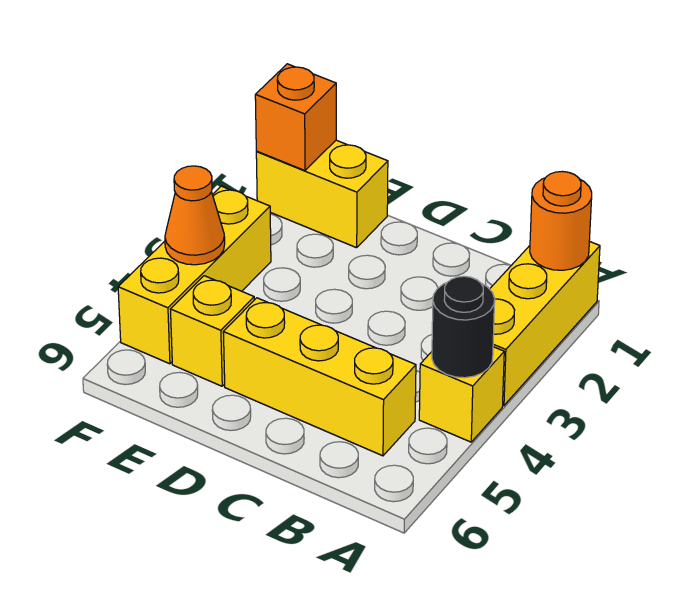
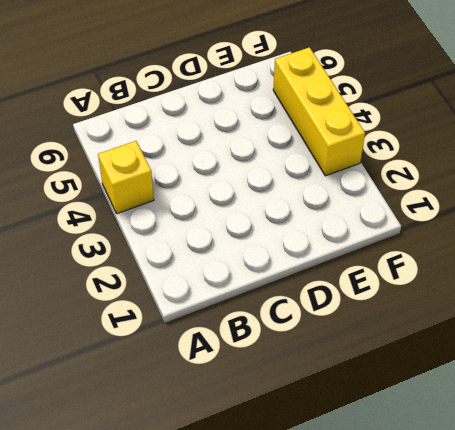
none -> yellow brick A1:A3 level 1
none -> yellow brick B5:D5 level 1

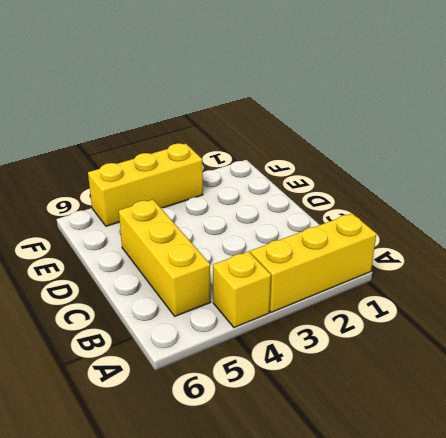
none -> yellow brick E1:F1 level 1
none -> yellow brick E5 level 1

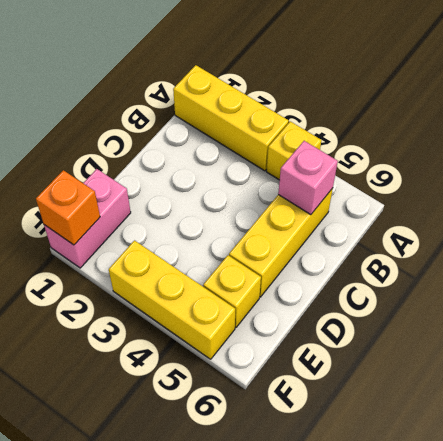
pink brick B5 level 2 -> none
pink brick E1:F1 level 1 -> yellow brick E1:F1 level 1
none -> orange round brick A1 level 2
none -> black round brick A4 level 2

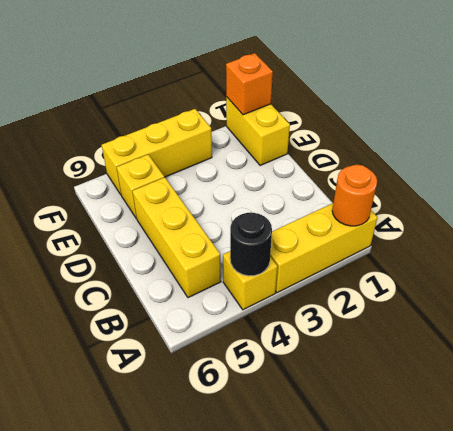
none -> orange cone F4 level 2

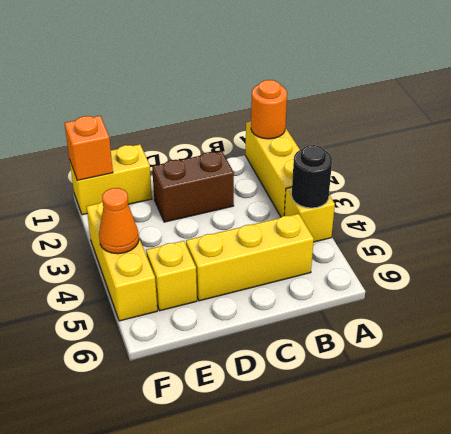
brown brick C2:D2 level 1 -> none

